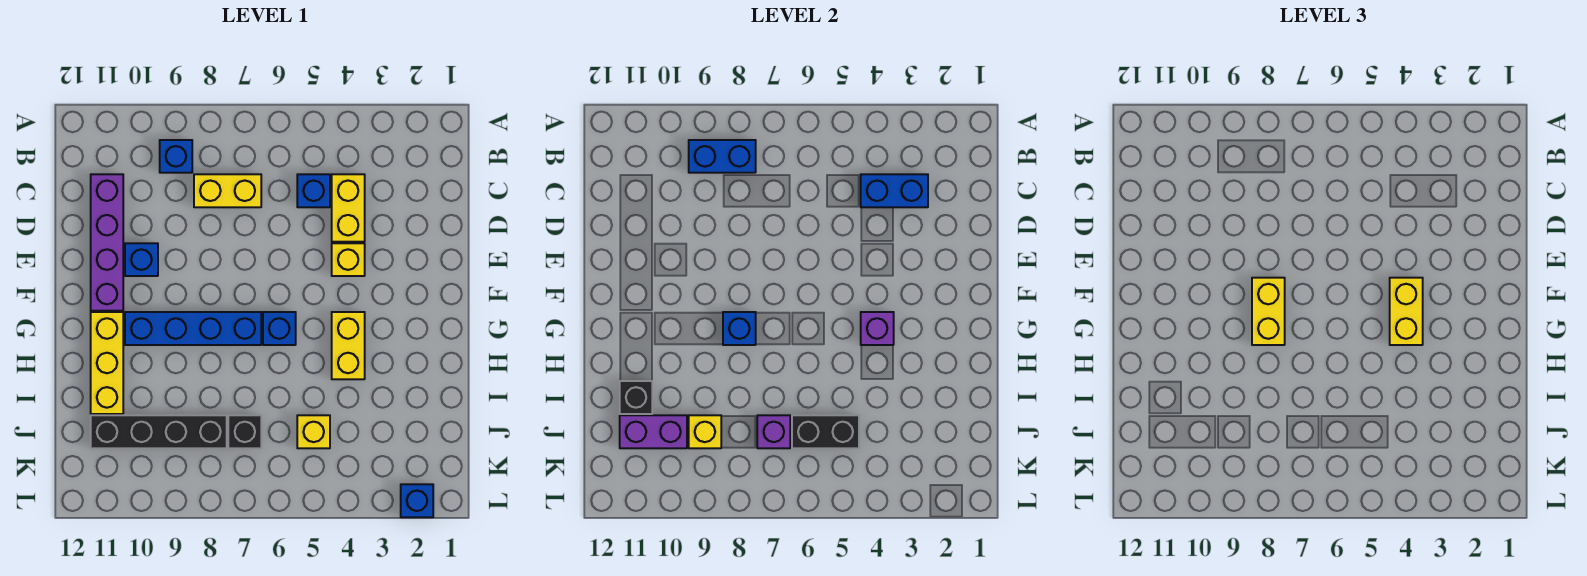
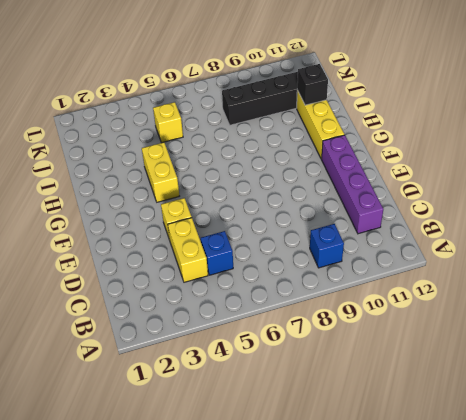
none -> yellow brick C7:C8 level 1
none -> blue brick E10 level 1
none -> blue brick G6 level 1

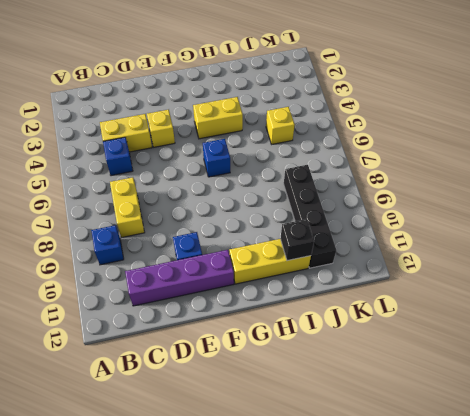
none -> blue brick G7:G10 level 1
none -> black brick J7 level 1
none -> blue brick L2 level 1

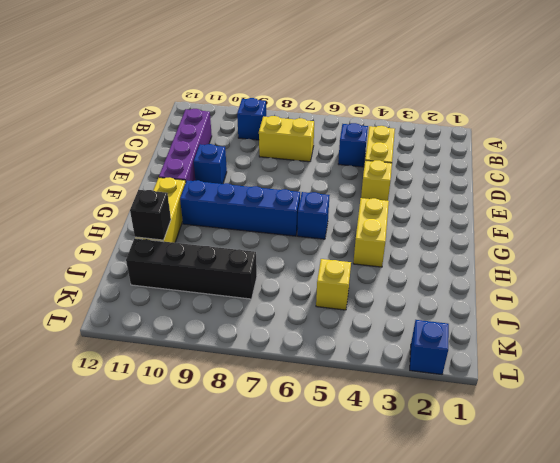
none -> black brick J7 level 1
none -> blue brick B8:B9 level 2
none -> blue brick C3:C4 level 2

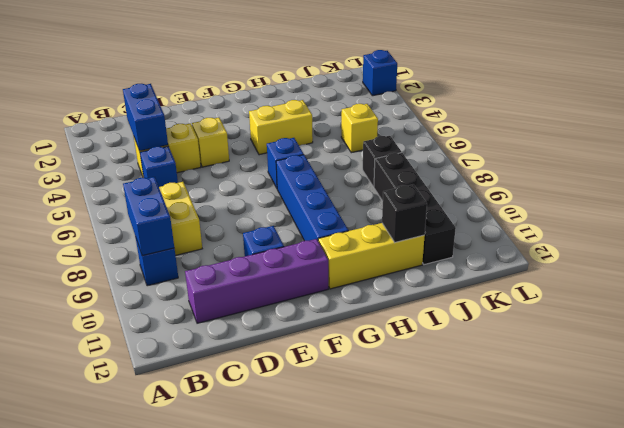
none -> purple brick G4 level 2
none -> blue brick G8 level 2
none -> black brick J5:J6 level 2

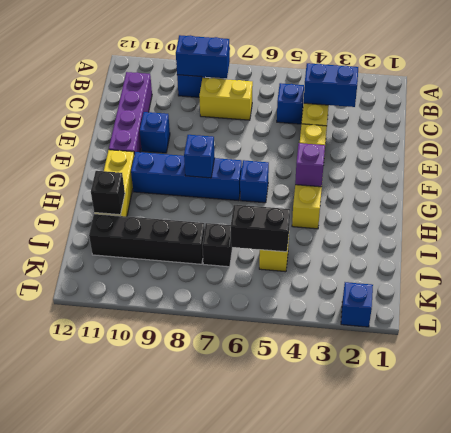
none -> purple brick J7 level 2
none -> yellow brick J9 level 2
none -> purple brick J10:J11 level 2

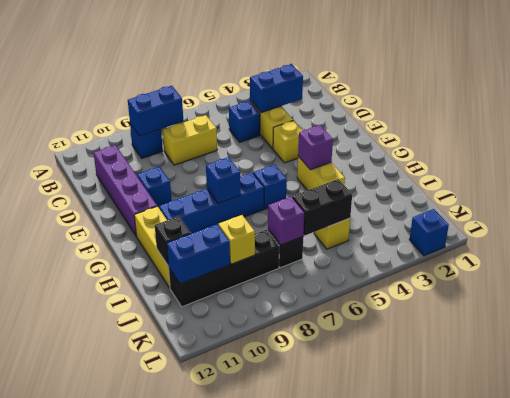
blue brick J10:J11 level 2 -> purple brick J10:J11 level 2
none -> yellow brick F4:G4 level 3
none -> yellow brick F8:G8 level 3

